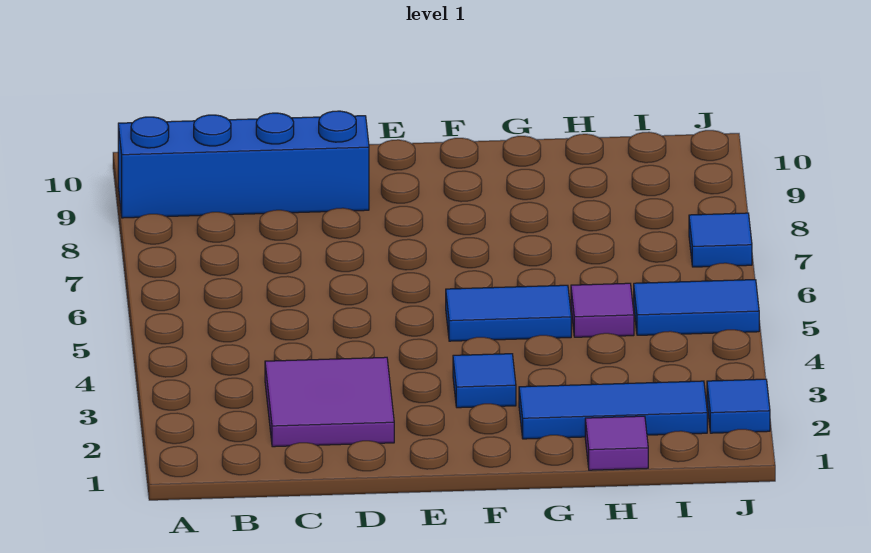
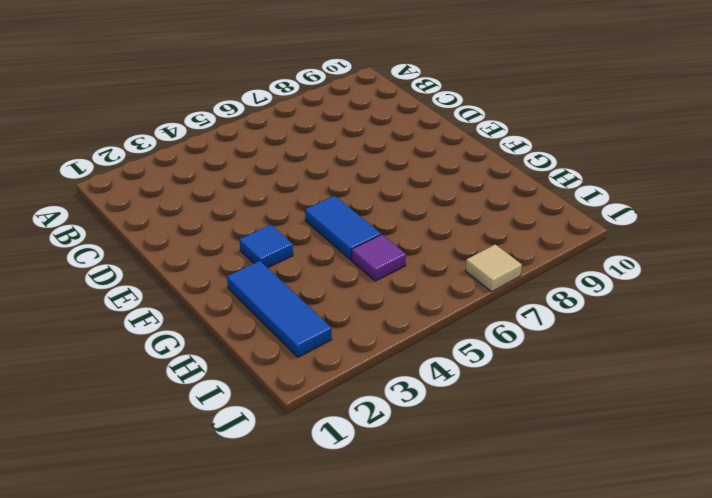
tan tile J7 level 1 -> blue tile J7 level 1
none -> blue brick A9:D9 level 1
none -> purple tile C2:D3 level 1

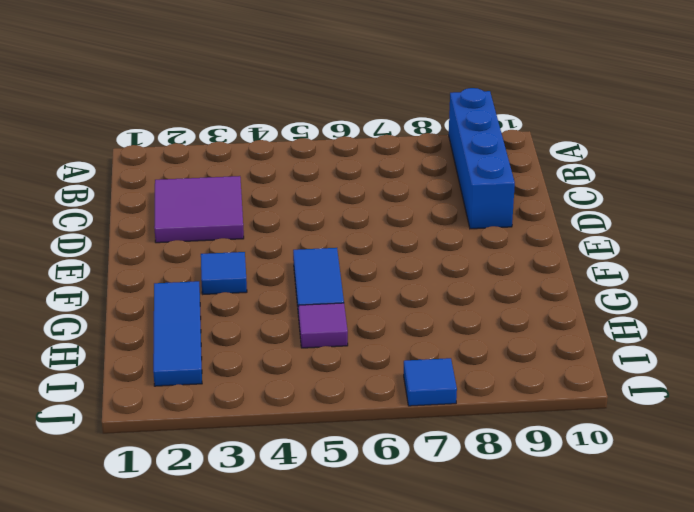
none -> purple tile H1 level 1
none -> blue tile I5:J5 level 1

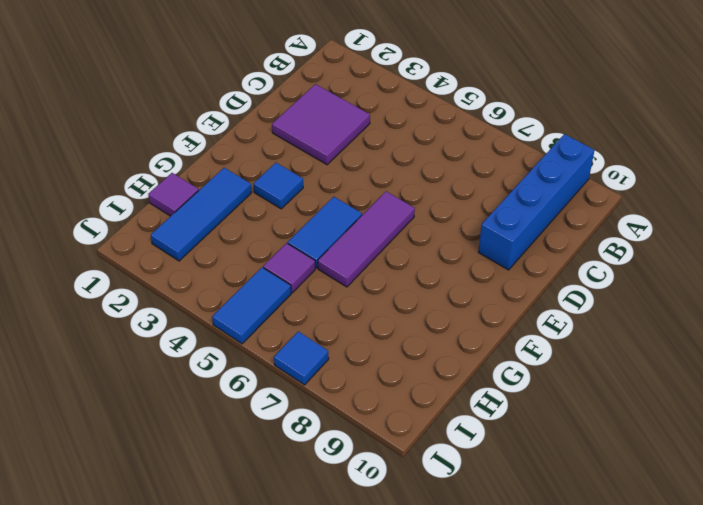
purple tile E6:G6 level 1 -> none
none -> blue tile J2 level 1

